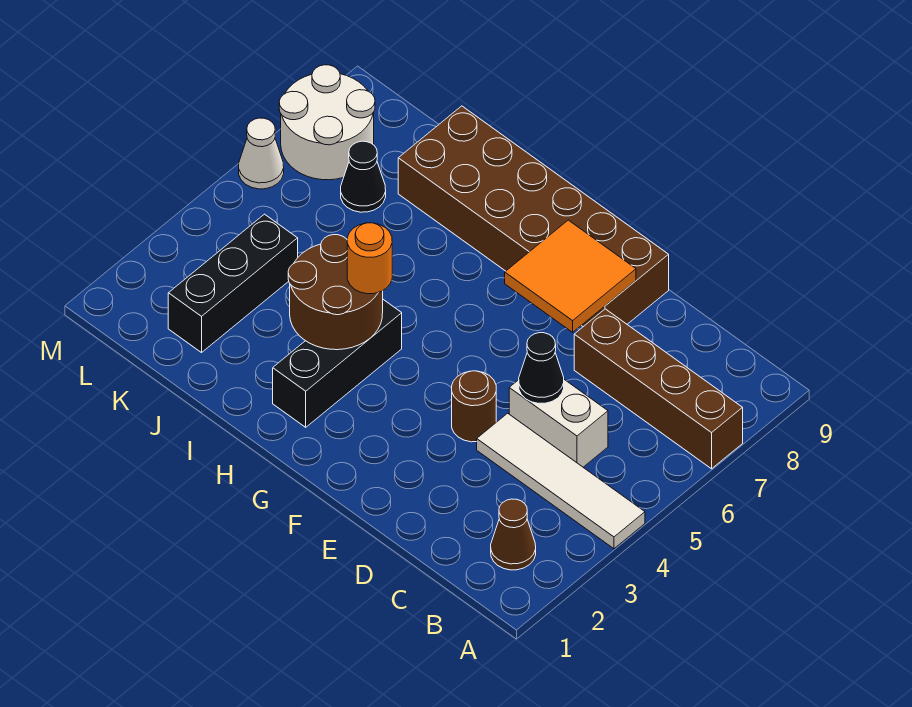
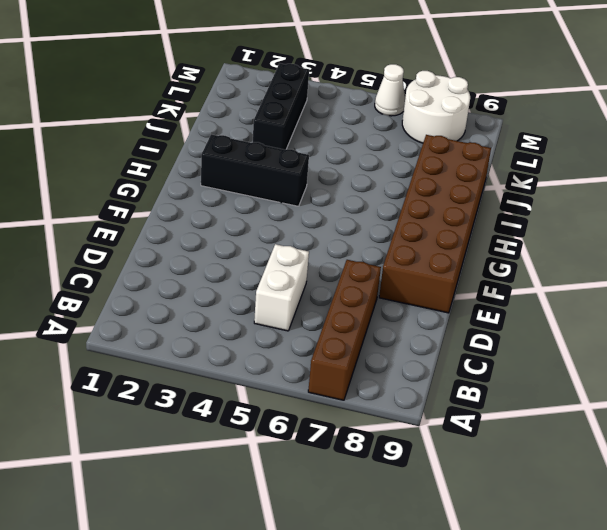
black brick J3:L3 level 1 -> black brick K2:K4 level 1
none -> white tile A4:D4 level 1
none -> brown cone B2 level 1
none -> brown round brick E4 level 1

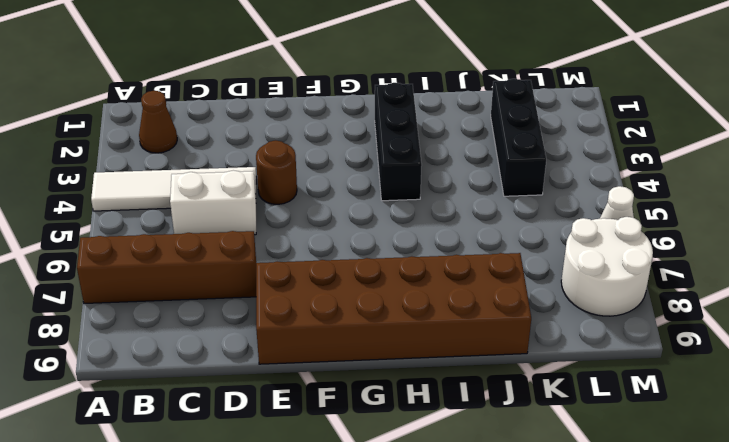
none -> black cone K7 level 1
none -> black cone D5 level 2
none -> orange tile E7:F8 level 2

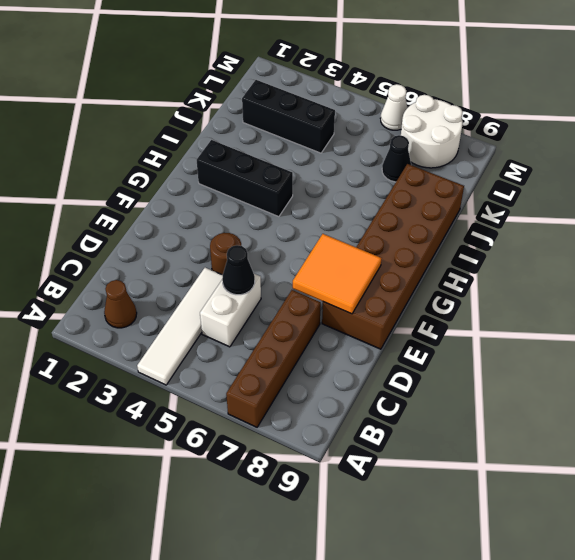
none -> brown round brick H3:I4 level 2
none -> orange round brick H4 level 3

